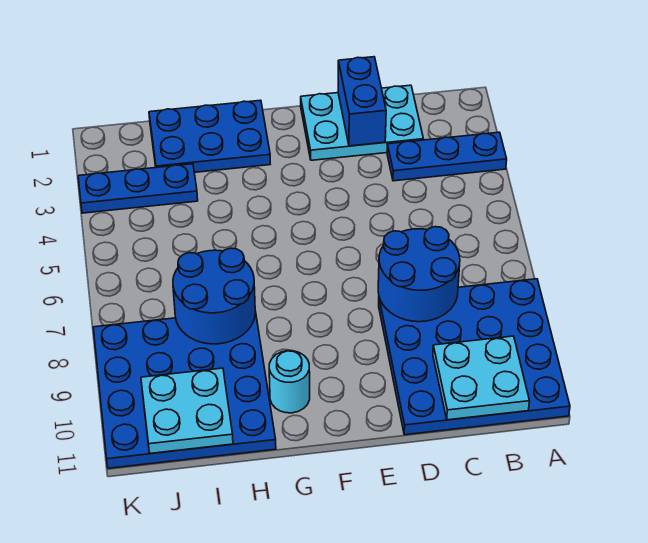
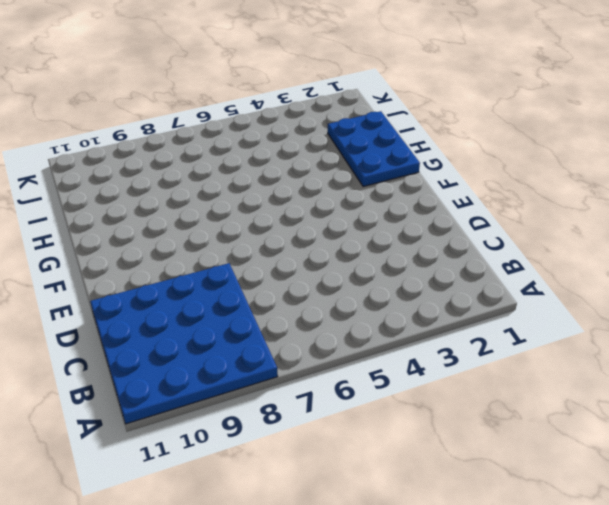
none -> blue plate A3:C3 level 1
none -> cyan plate C1:E2 level 1
none -> cyan round brick G10 level 1

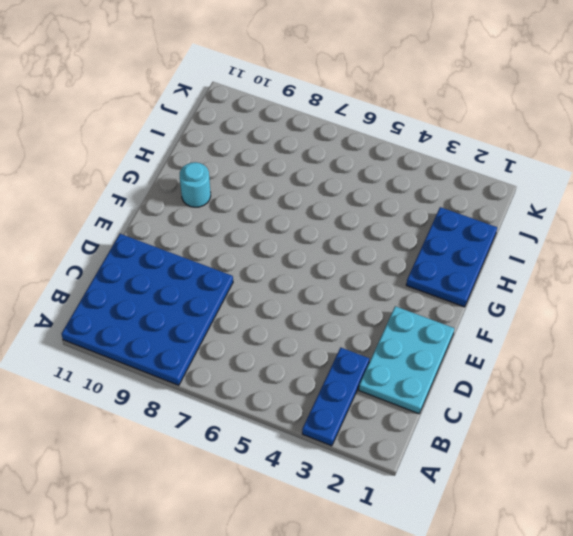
none -> blue plate H8:K11 level 1
none -> blue plate I3:K3 level 1
none -> cyan plate B10:C11 level 2

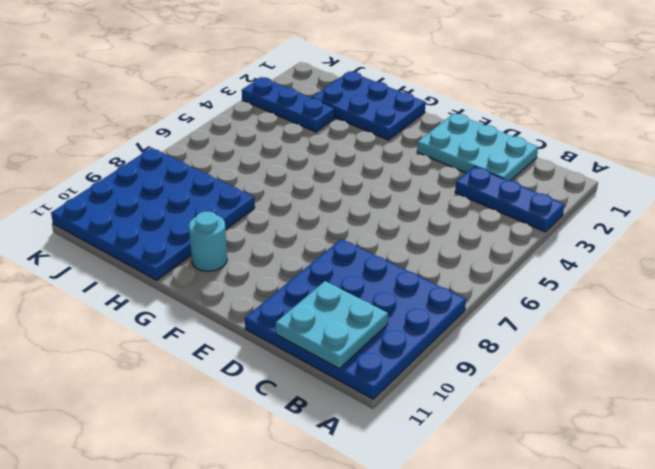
none -> blue round brick C7:D8 level 2
none -> blue brick D1:D2 level 2
none -> blue round brick H7:I8 level 2

